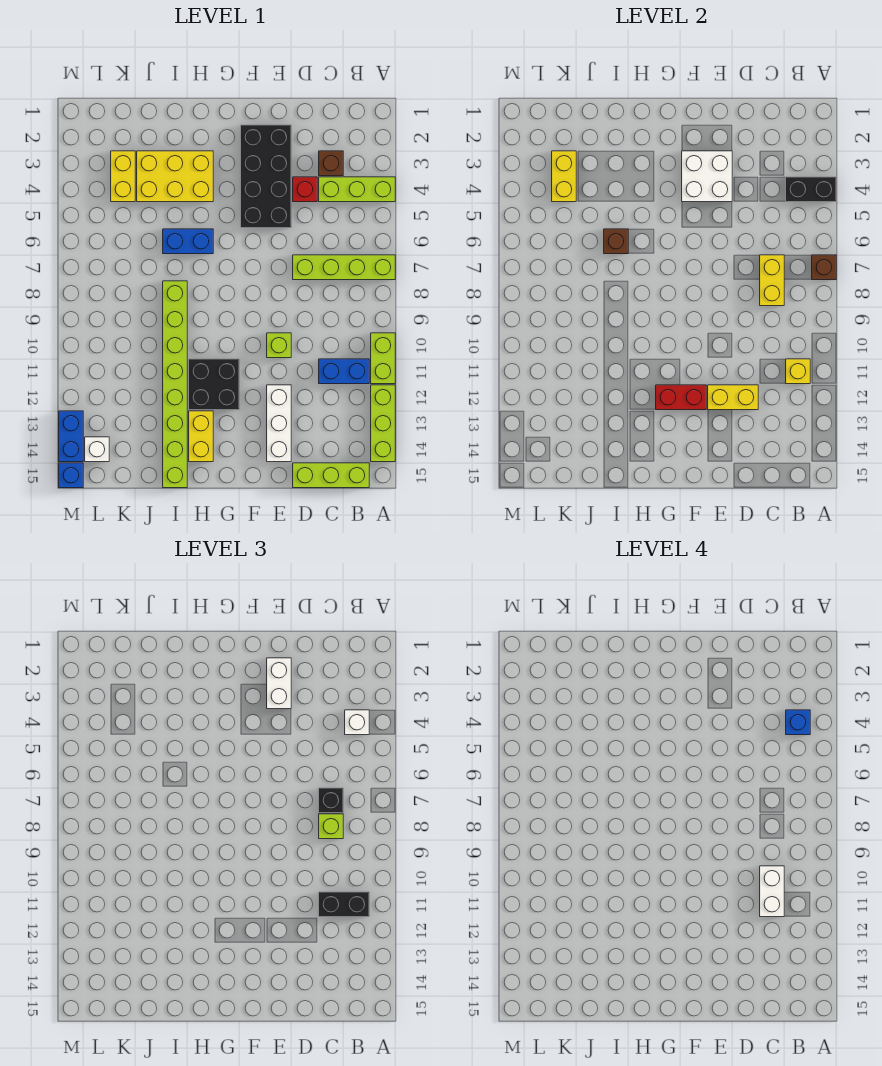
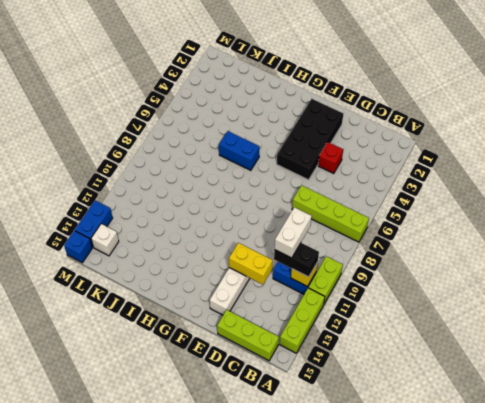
none -> lime brick A4:C4 level 1
none -> brown brick C3 level 1
none -> lime brick E10 level 1
none -> black brick G11:H12 level 1

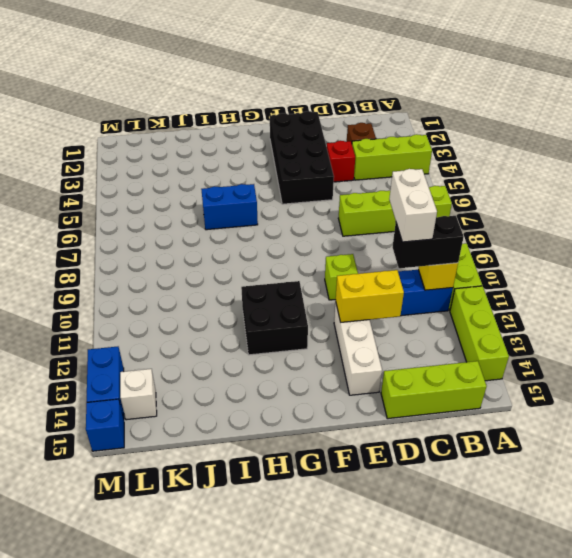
none -> yellow brick H3:J4 level 1
none -> yellow brick H13:H14 level 1
none -> lime brick I8:I15 level 1
none -> yellow brick K3:K4 level 1

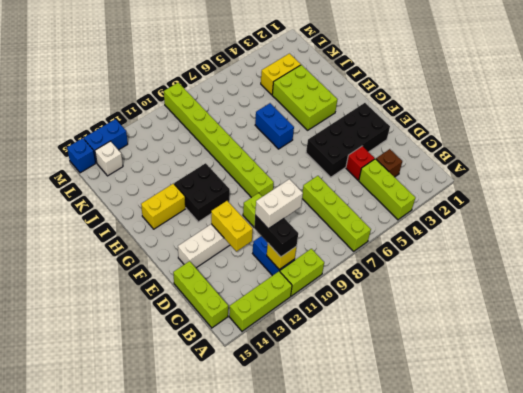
lime brick F9:M9 level 1 -> lime brick I8:I15 level 1
lime brick H3:J4 level 1 -> yellow brick H3:J4 level 1
none -> black brick A4:B4 level 2
none -> brown brick A7 level 2
none -> yellow brick C7:C8 level 2
none -> white brick E3:F4 level 2

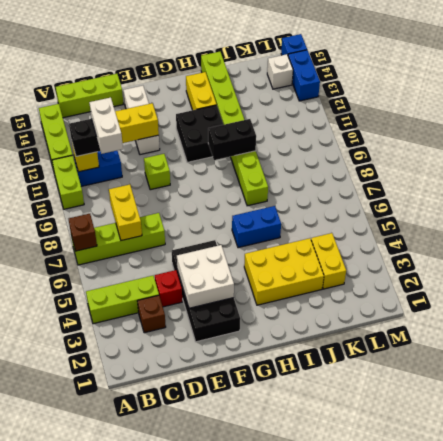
black brick H10:I10 level 2 -> black brick A4:B4 level 2
none -> red brick F12:G12 level 2
none -> brown brick I6 level 2
none -> yellow brick K3:K4 level 2
none -> white brick B4 level 3

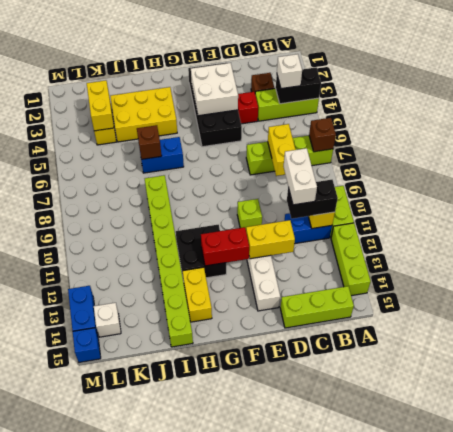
none -> black brick C7 level 3
none -> lime brick C8 level 3
none -> white brick E2:E3 level 3
none -> blue brick B4 level 4

